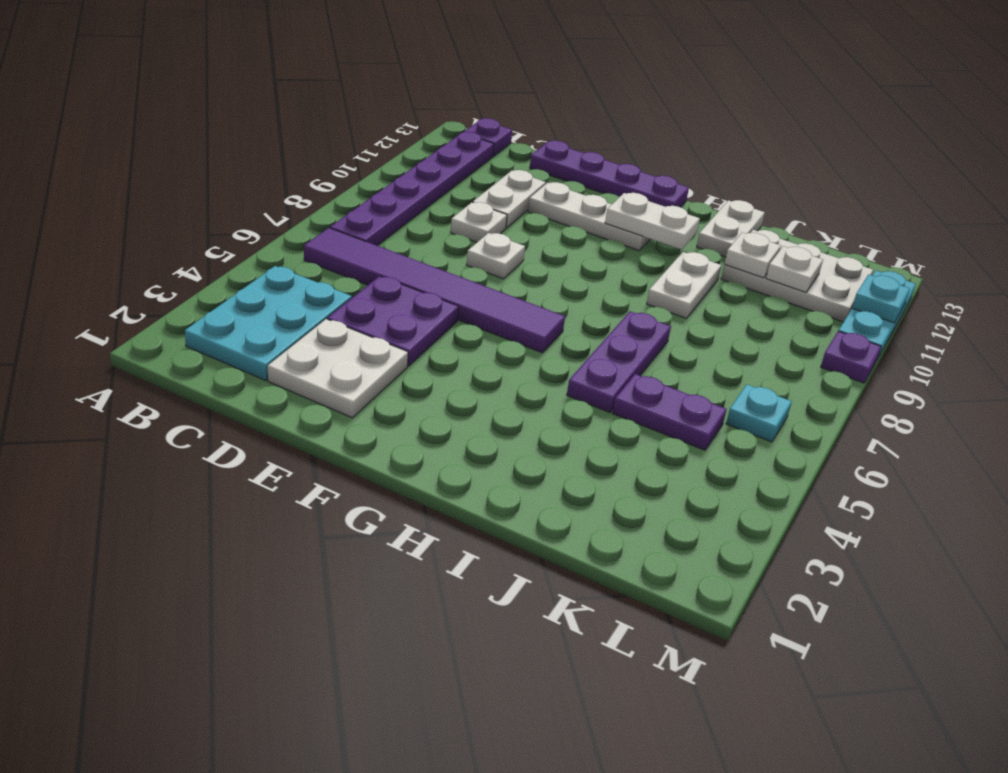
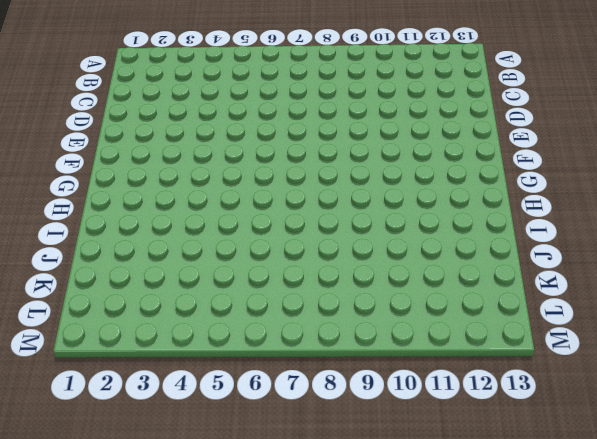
none -> cyan plate B2:C4 level 1
none -> purple tile B6:G6 level 1
none -> purple plate B7:B12 level 1

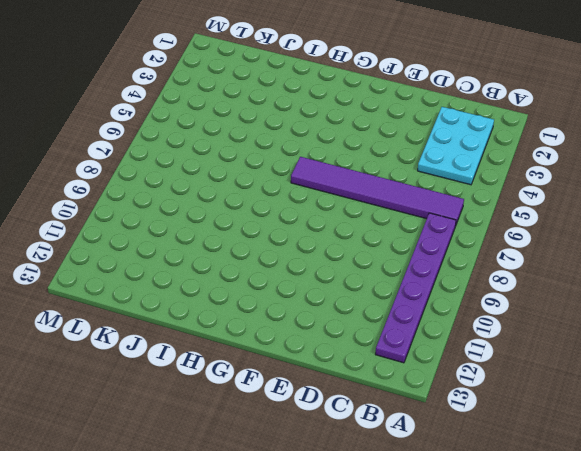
none -> purple plate B13 level 1
none -> white plate D2:E3 level 1
none -> purple plate D4:E5 level 1

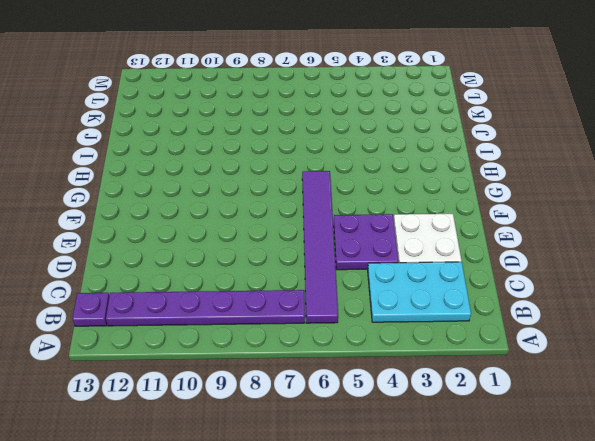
none -> white plate D9 level 1
none -> white plate D10:D11 level 1
none -> purple plate D13:G13 level 1

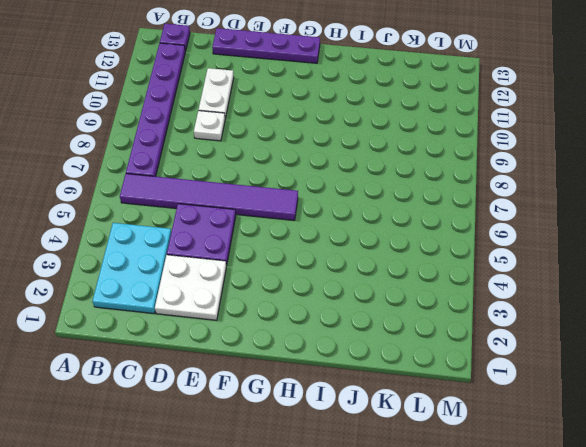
none -> white plate E8 level 1
none -> white plate E11:G11 level 1
none -> purple plate I5:I7 level 1

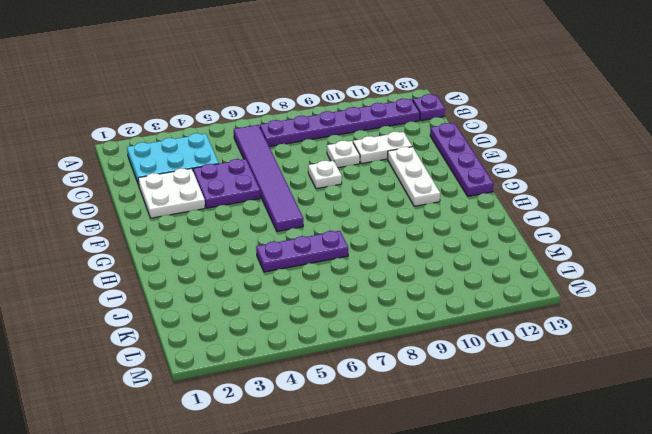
none -> white plate I9:I10 level 1
none -> white plate I12:I13 level 1
none -> purple plate J5:K5 level 1

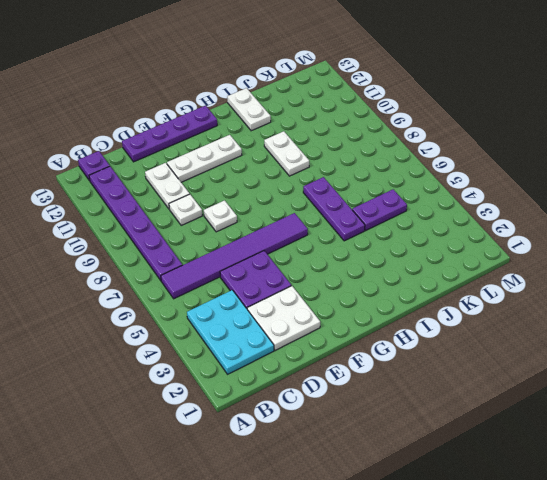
none -> white plate J11:L12 level 1
none -> cyan plate L6 level 1
none -> purple plate M9 level 1

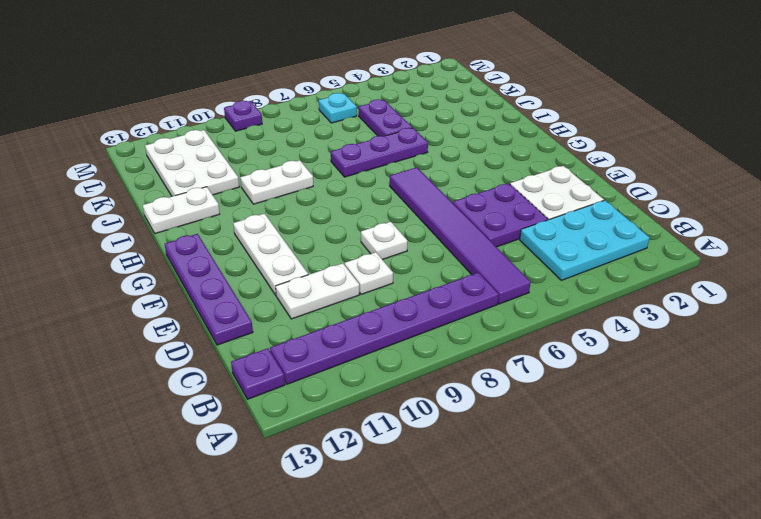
none -> cyan plate M10:M12 level 1
none -> white plate G11:H11 level 2
none -> white plate J11 level 2

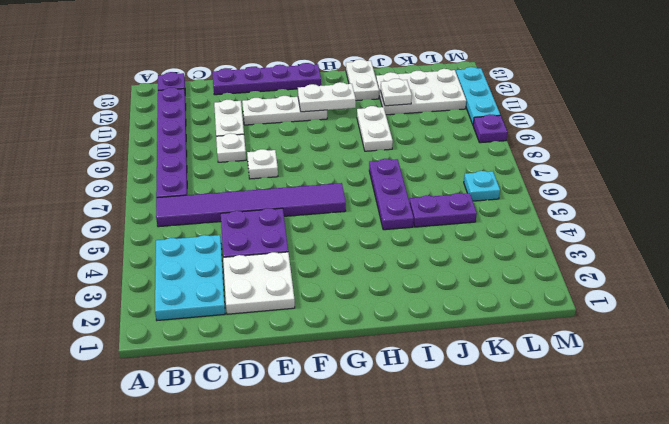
none -> white plate K11 level 2
none -> cyan plate M11 level 2

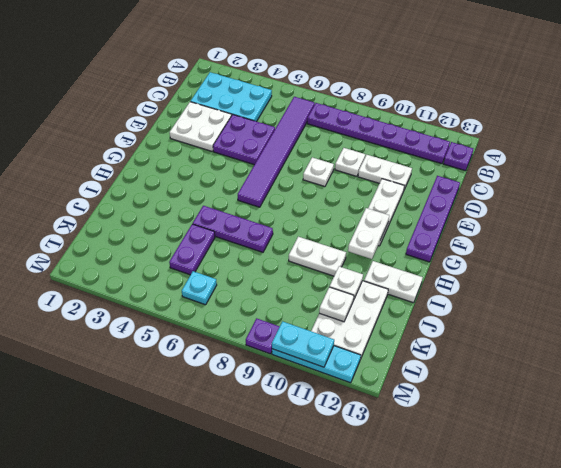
cyan plate M10:M11 level 2 -> cyan plate M11 level 2

